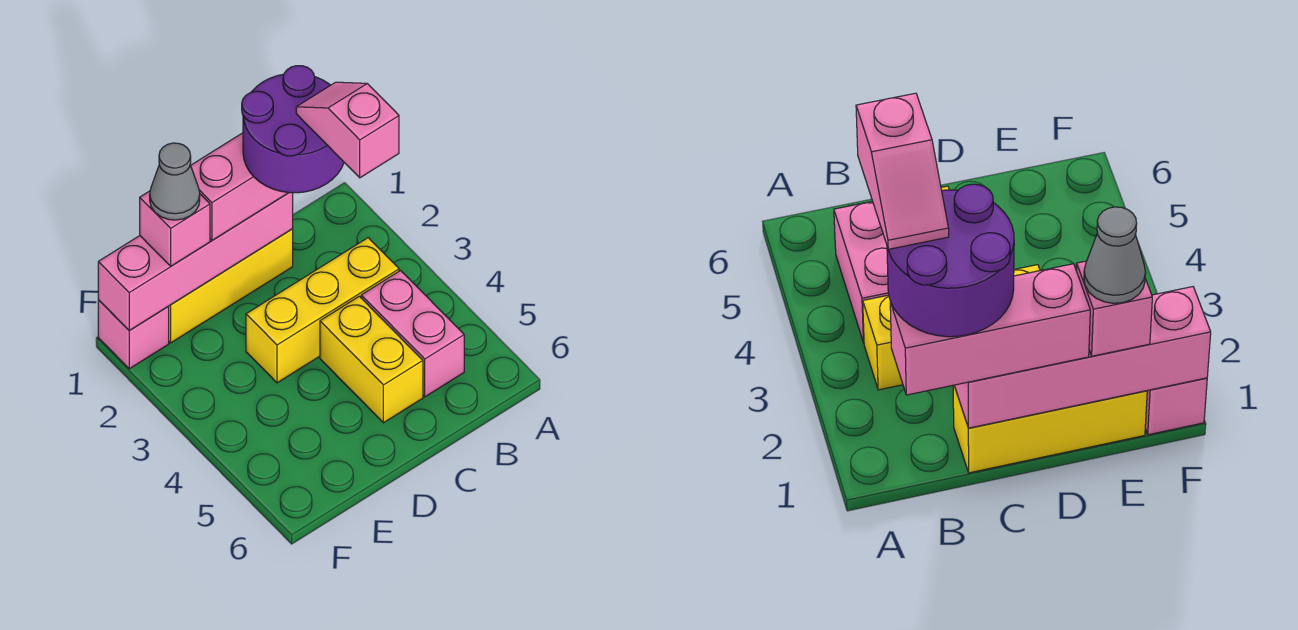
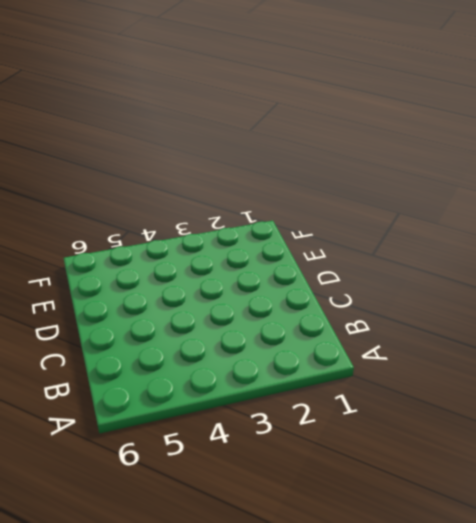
none -> yellow brick B3:D3 level 1
none -> pink brick B4:B5 level 1

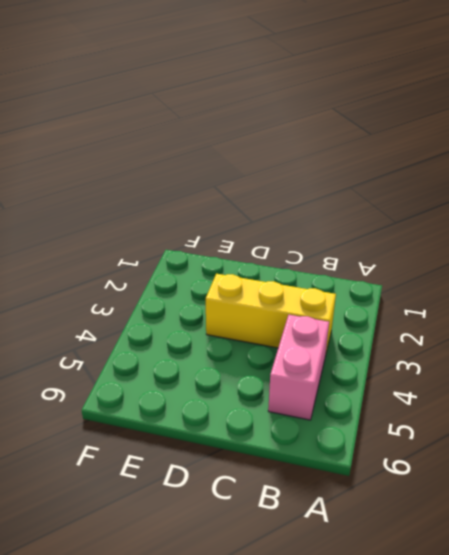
none -> yellow brick C1:E1 level 1
none -> yellow brick C4:C5 level 1

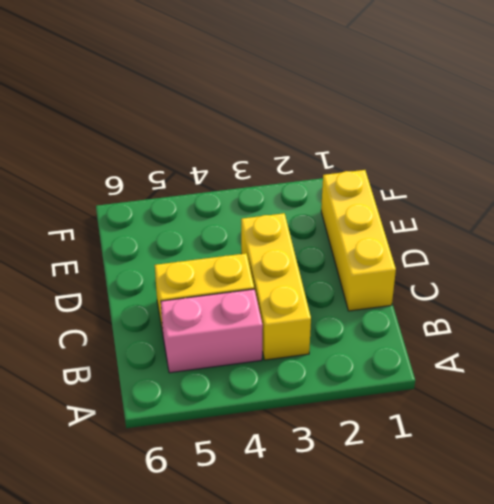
none -> pink brick F1 level 1
none -> pink brick C1:F1 level 2

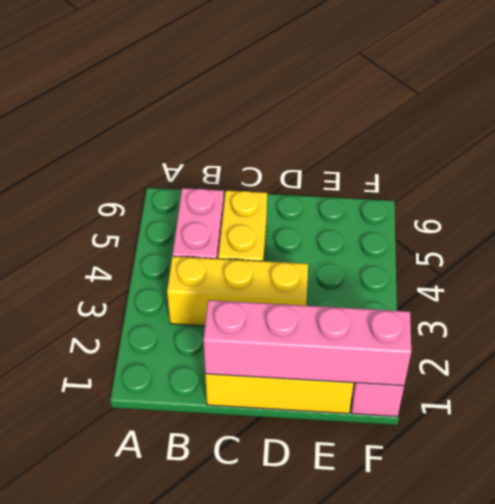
none -> pink brick B1:D1 level 3
none -> pink brick E1 level 3

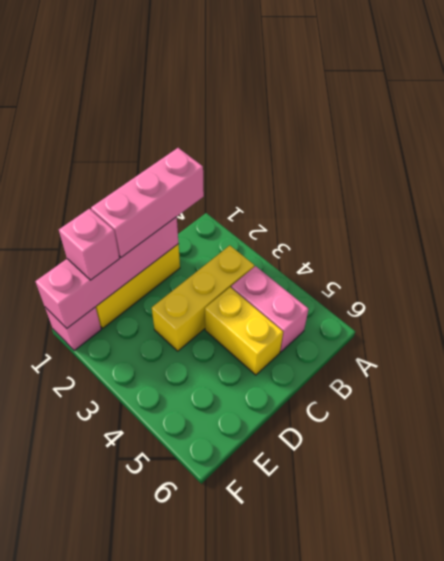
none -> purple round brick B1:C2 level 4
none -> grey cone E1 level 4

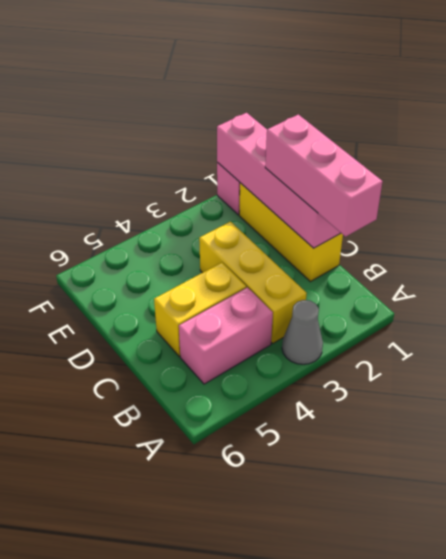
grey cone A3 level 1 -> grey cone E1 level 4
none -> pink brick E1 level 3
none -> purple round brick B1:C2 level 4

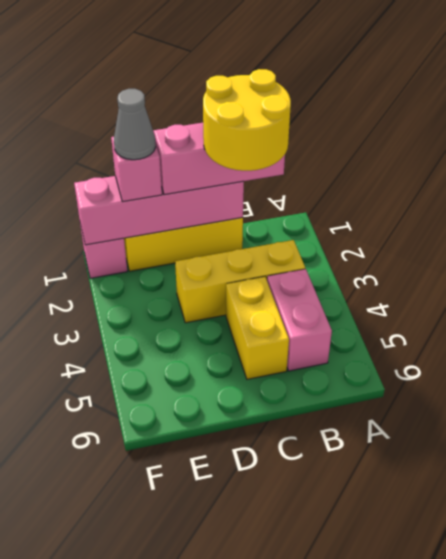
yellow round brick B1:C2 level 4 -> purple round brick B1:C2 level 4
none -> pink slope B2:B3 level 5 top 3

